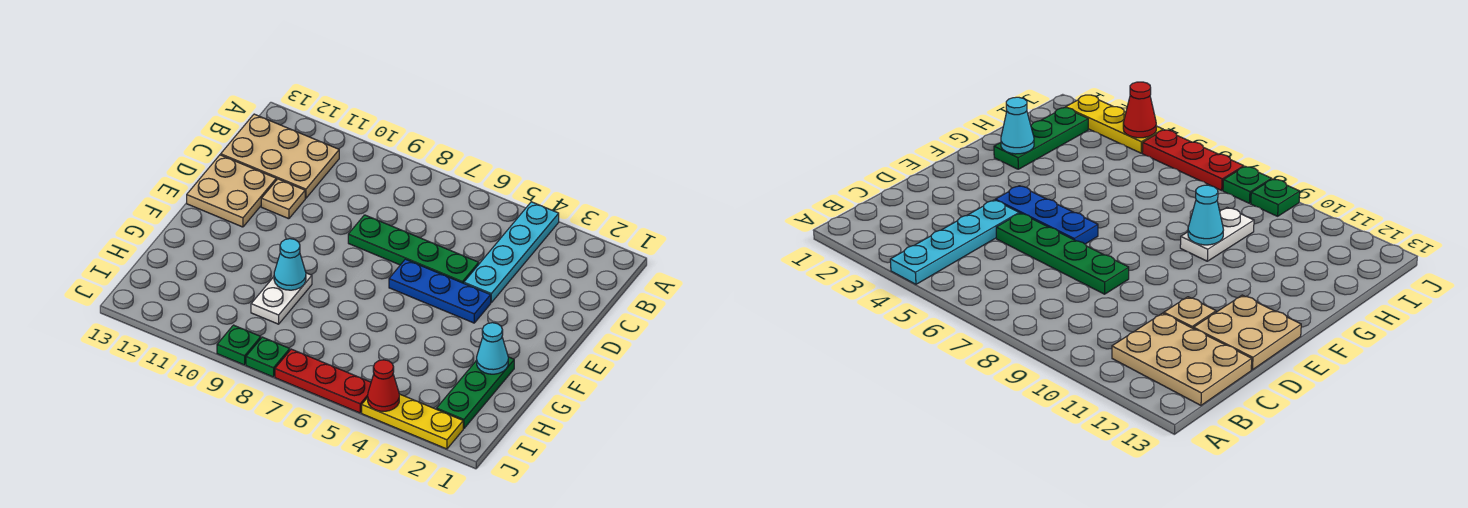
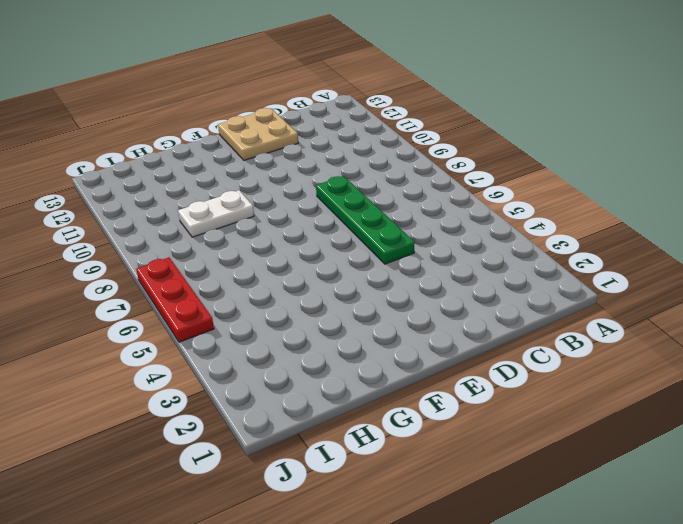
none -> cyan plate A4:D4 level 1
none -> tan plate B11:C13 level 1
none -> tan plate D11 level 1

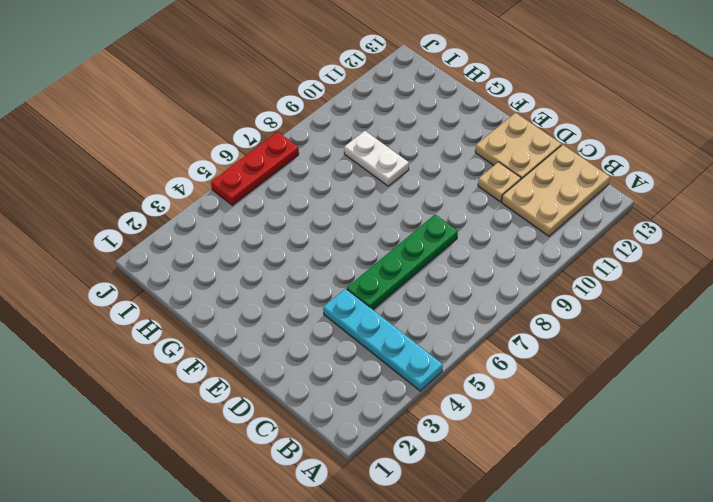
none -> blue plate E4:E6 level 1
none -> green plate G2:I2 level 1
none -> yellow plate J2:J4 level 1

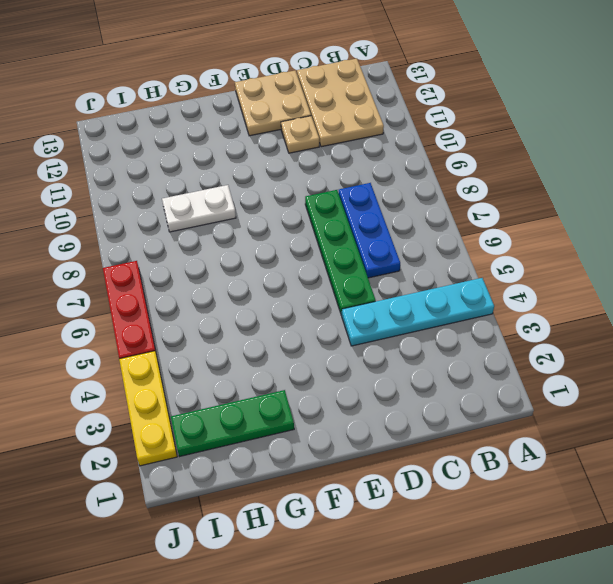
blue plate C6:C8 level 1 -> blue plate E4:E6 level 1
none -> green plate J8 level 1
none -> green plate J9 level 1
none -> cyan cone G2 level 2

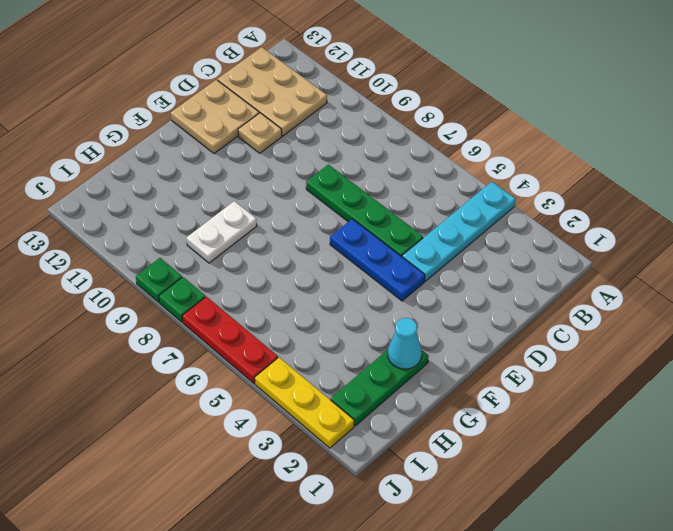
none -> cyan cone G9 level 2
none -> red cone J4 level 2

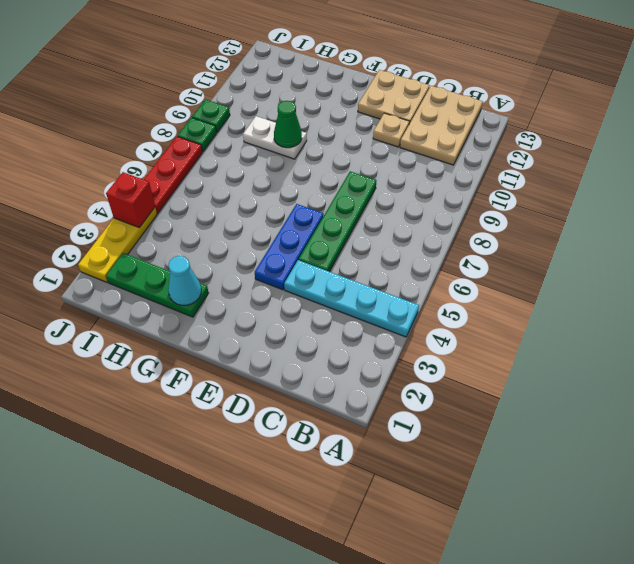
green cone G9 level 2 -> cyan cone G9 level 2
red brick J4 level 2 -> red cone J4 level 2

